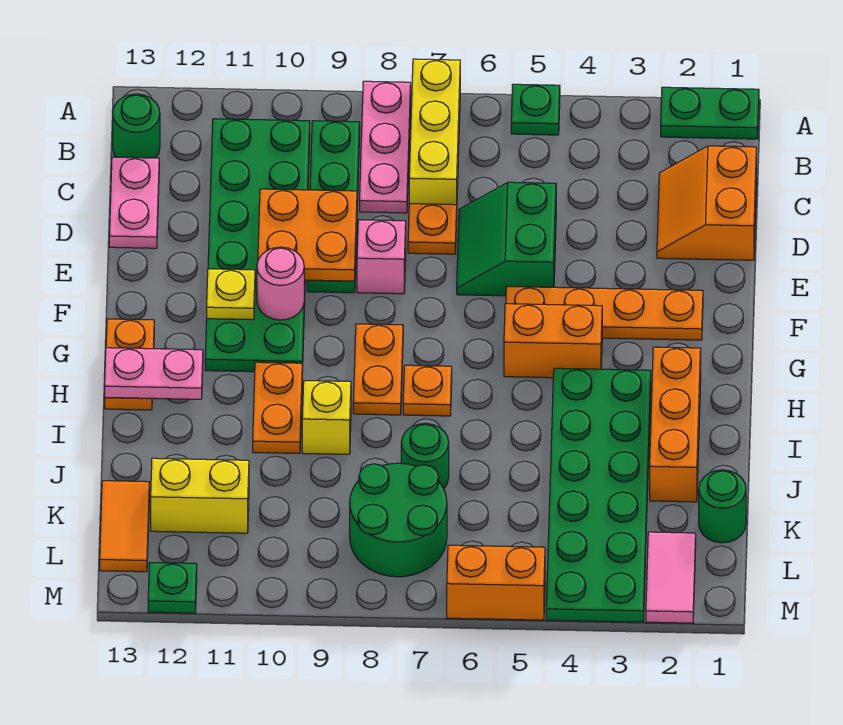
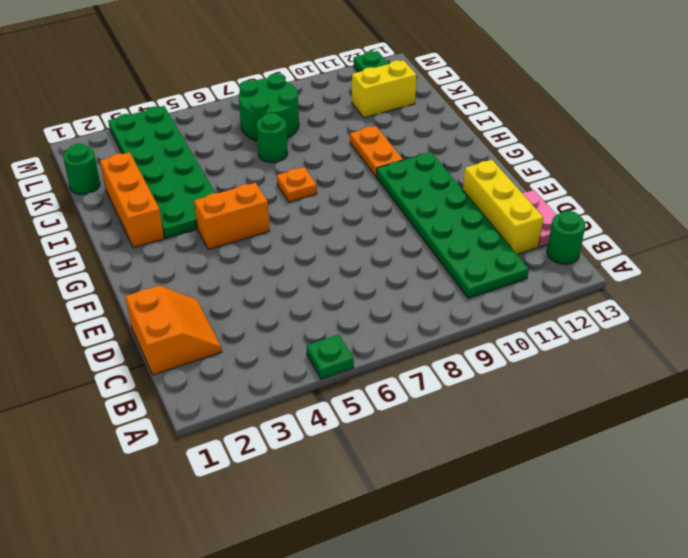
yellow brick C12:E12 level 1 -> yellow brick A7:C7 level 1
none -> green plate A1:A2 level 1
none -> pink plate A8:C8 level 1
none -> green plate B9:E9 level 1
none -> green slope D5:E6 level 1 top 5

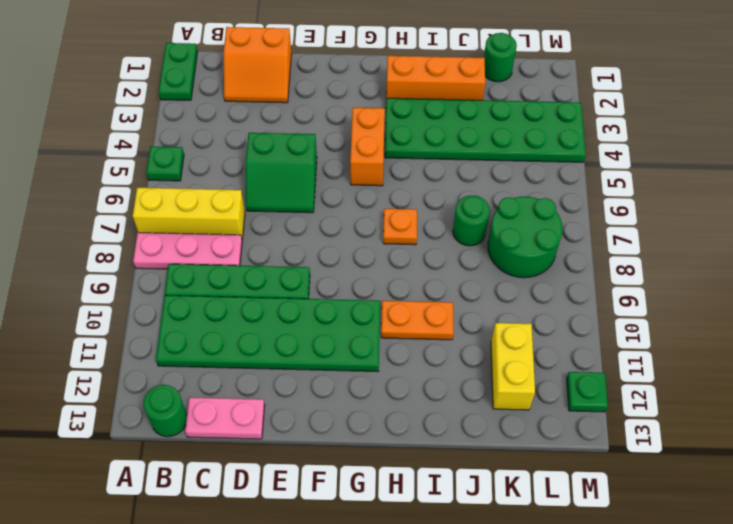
none -> orange plate D7 level 1
none -> pink brick E8 level 1
none -> orange plate F2:F5 level 1
none -> orange plate G8:H8 level 1

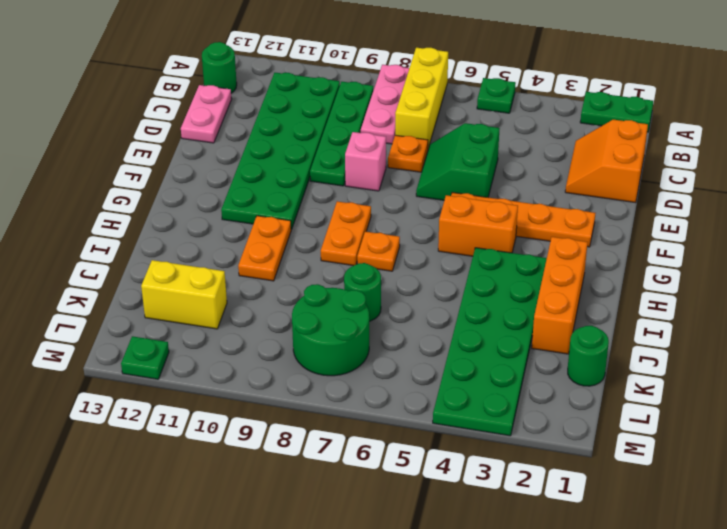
none -> orange plate G13:H13 level 1
none -> yellow brick I9 level 1
none -> orange tile K13:L13 level 1
none -> pink tile L2:M2 level 1

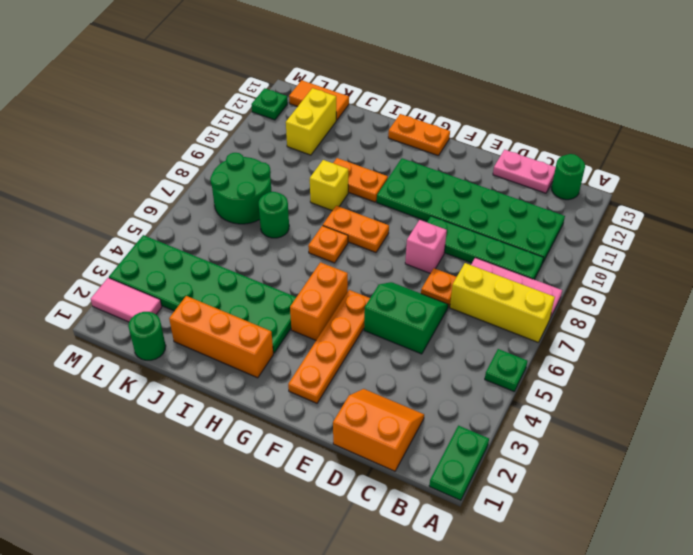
none -> orange brick M5:M6 level 1
none -> orange plate D9:E10 level 2
none -> pink round brick F10 level 2
none -> yellow plate F11 level 2

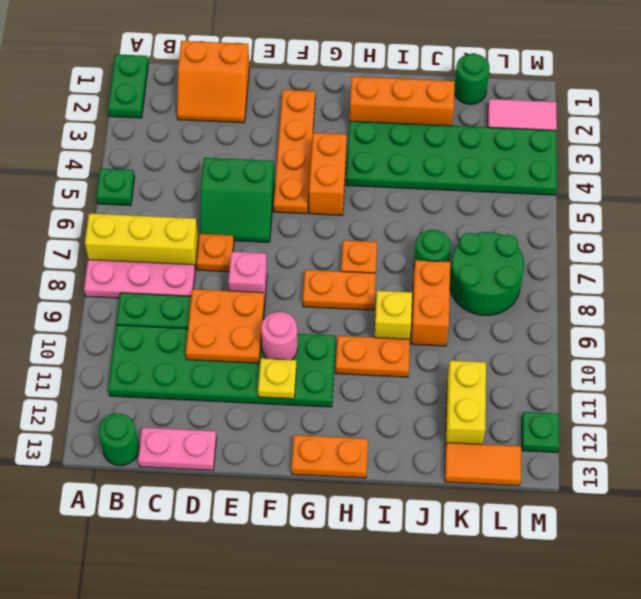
orange brick J8:J9 level 1 -> orange brick M5:M6 level 1
none -> pink plate H12:H13 level 2

